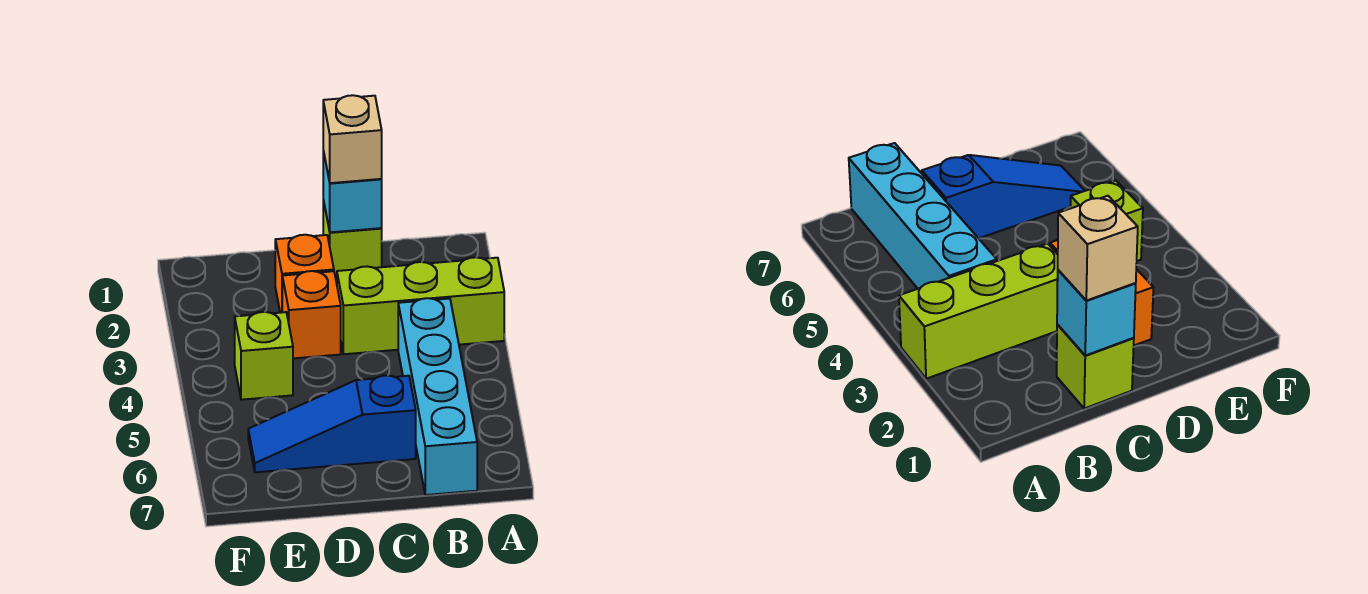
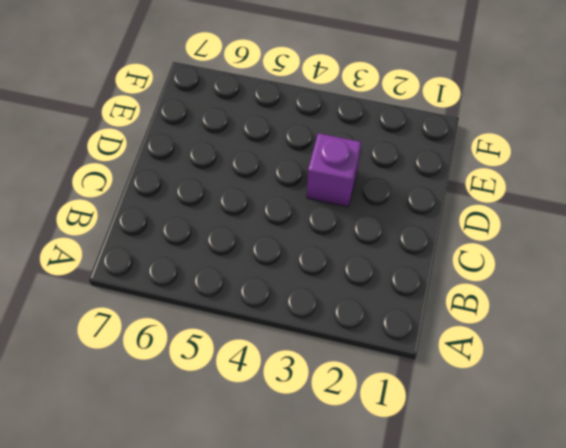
purple brick D3 level 1 -> orange brick D3 level 1
none -> lime brick A3:C3 level 1
none -> cyan brick B4:B7 level 1

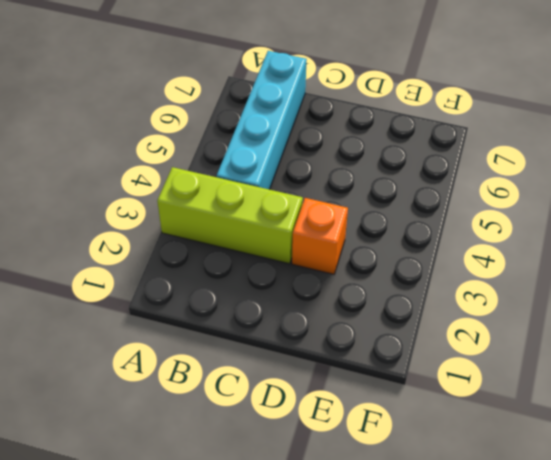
none -> lime brick C1 level 1
none -> blue slope C6:E6 level 1 top C

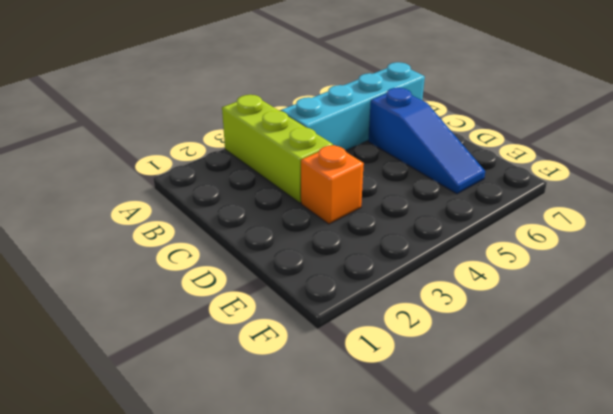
none -> lime brick C1 level 1
none -> orange brick D2 level 1

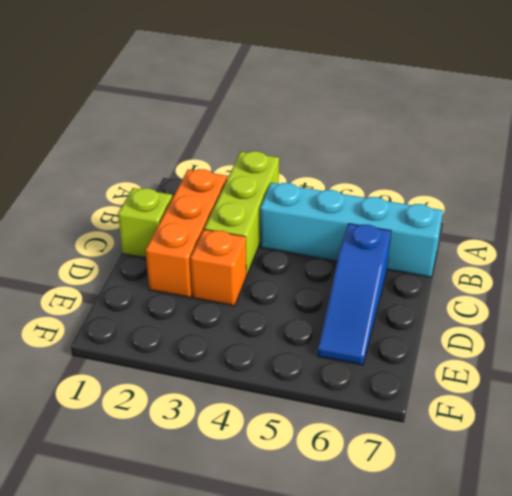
orange brick B2:D2 level 1 -> orange brick D2 level 1
none -> lime brick E4 level 1
none -> cyan brick C1 level 2

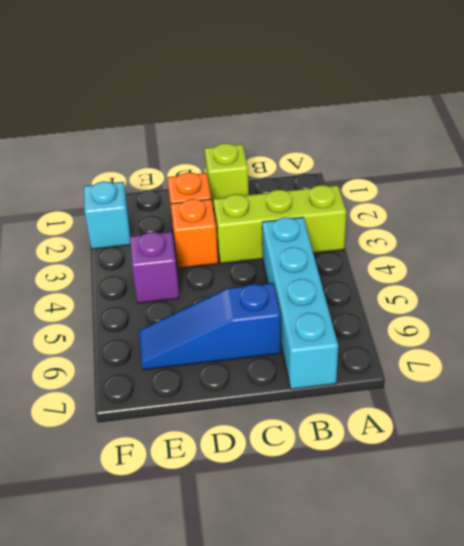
purple brick E4 level 1 -> lime brick E4 level 1
cyan brick F2 level 1 -> cyan brick C1 level 2
none -> tan brick C1 level 3

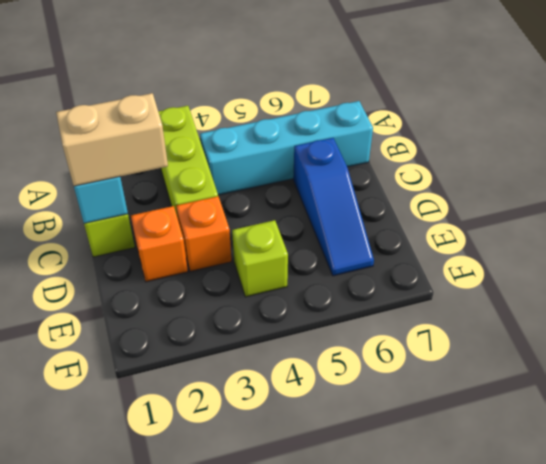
tan brick C1:C2 level 3 -> tan brick C1 level 3

